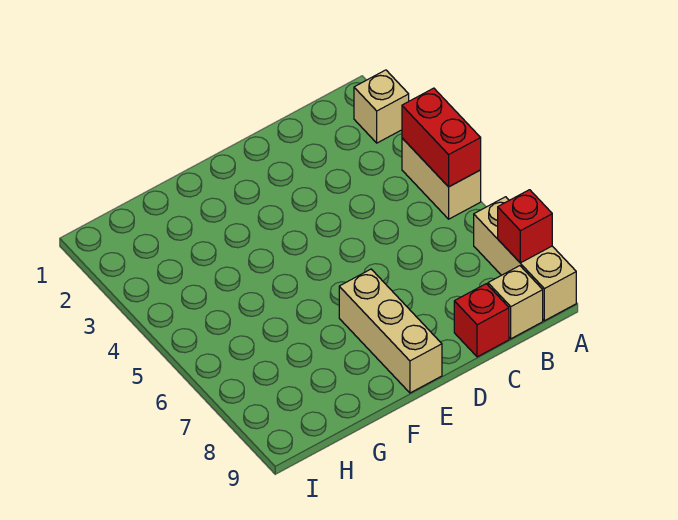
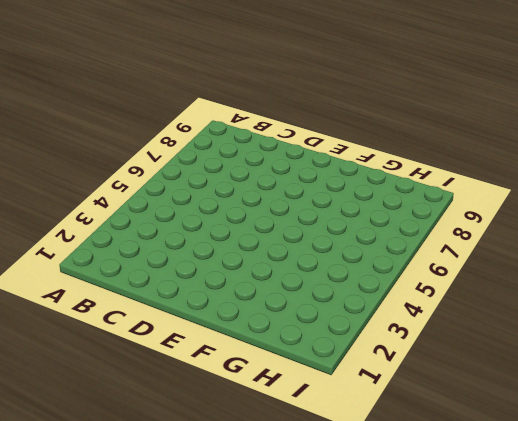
none -> tan brick A2 level 1
none -> tan brick A4:A5 level 1

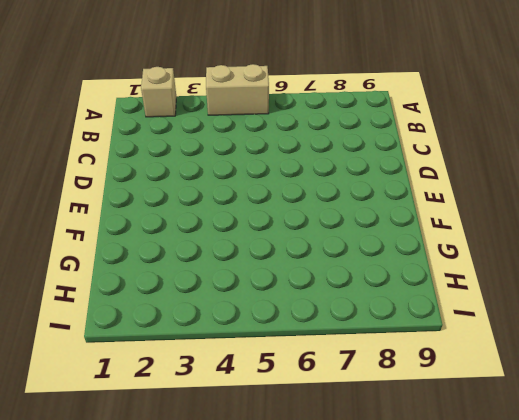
none -> tan brick A7:A9 level 1
none -> tan brick B9 level 1

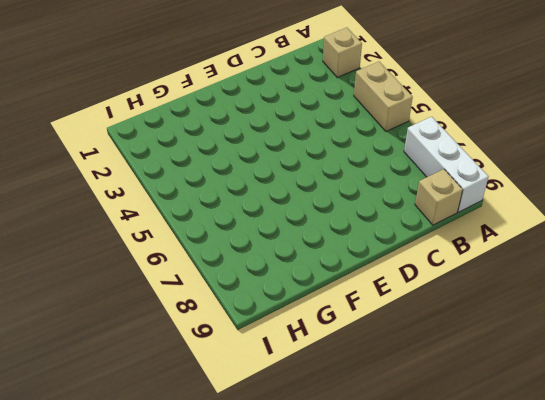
white brick A7:A9 level 1 -> tan brick A7:A9 level 1
none -> red brick C9 level 1
none -> tan brick E7:E9 level 1

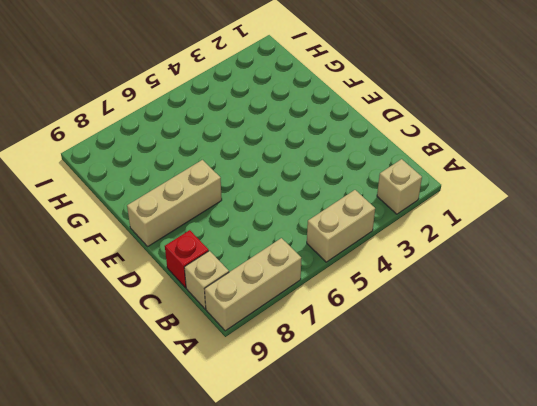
none -> red brick A4:A5 level 2
none -> red brick A8 level 2

